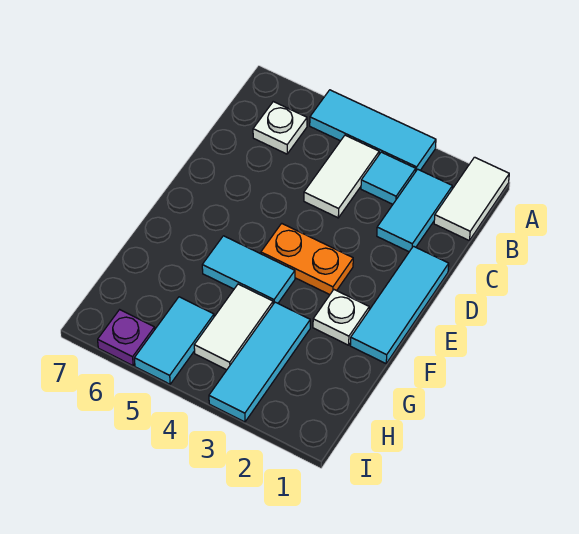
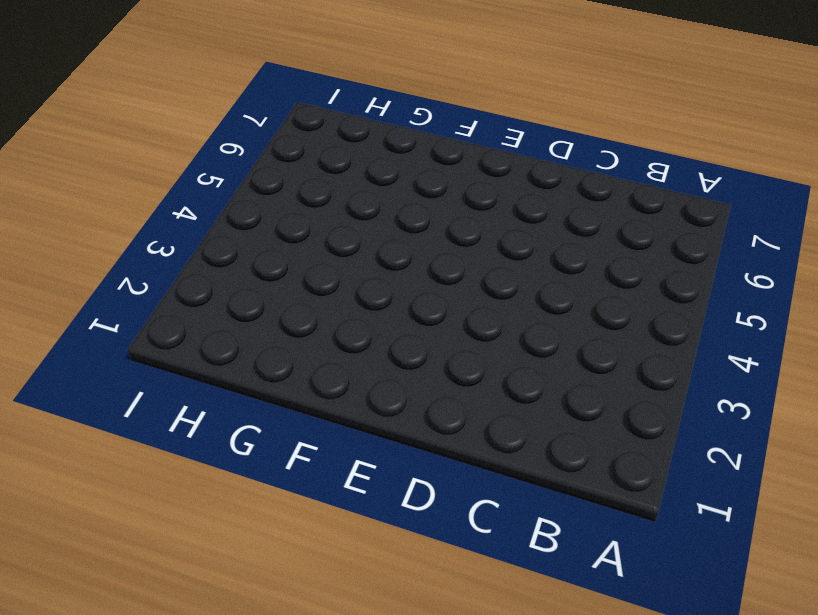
none -> white tile A1:B1 level 1
none -> cyan tile A3:A5 level 1
none -> cyan tile B2:C2 level 1

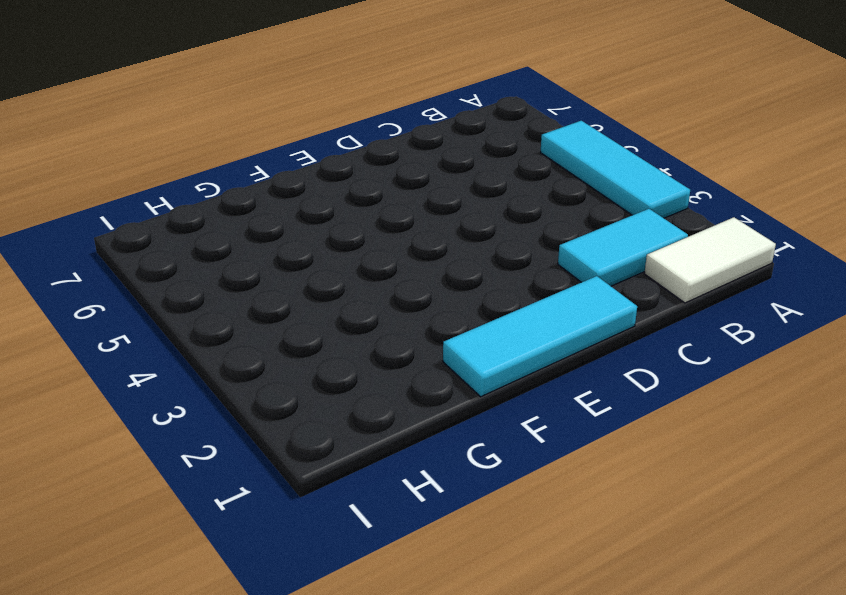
none -> cyan tile B3 level 1
none -> white tile B4:C4 level 1
none -> white plate B6 level 1

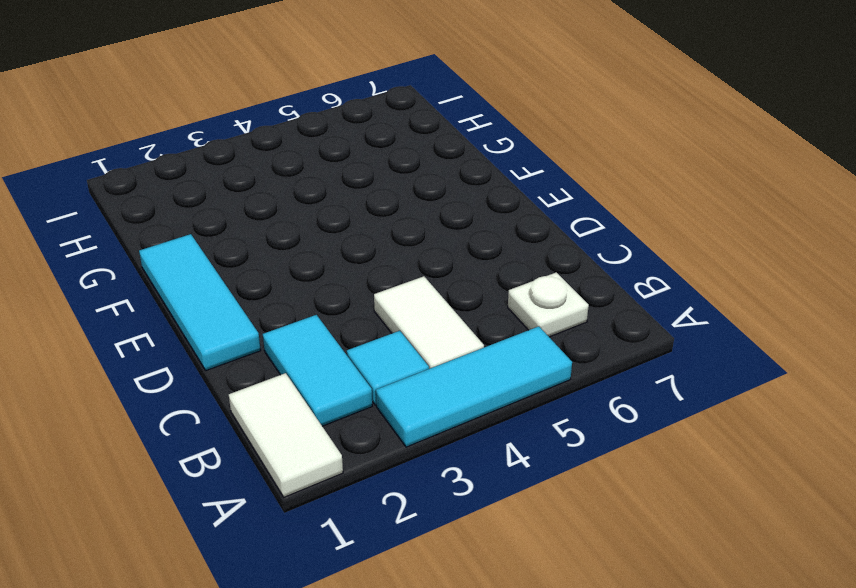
none -> orange plate E3:E4 level 1
none -> white plate F2 level 1
none -> cyan tile F4:F5 level 1

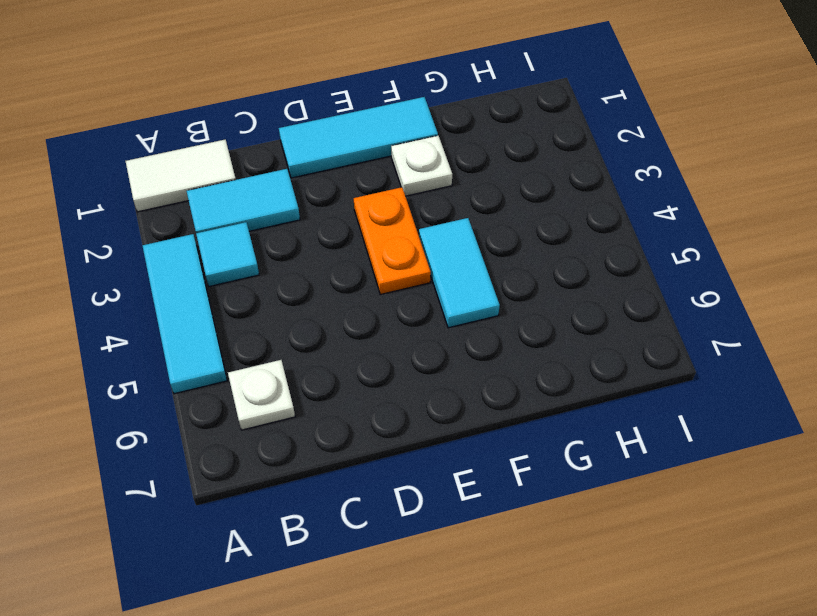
none -> white tile B4:C4 level 1
none -> cyan tile G3:I3 level 1
none -> white tile G4:H4 level 1

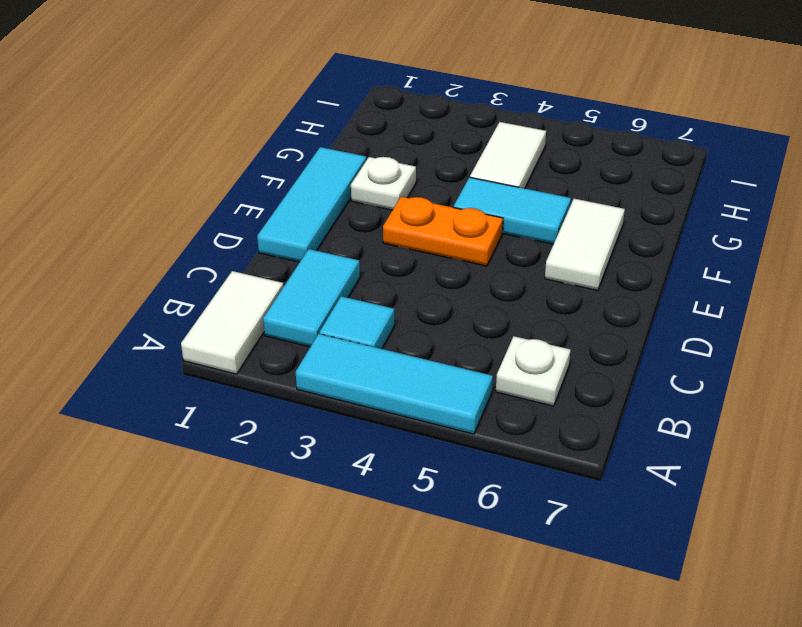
white tile E6:F6 level 1 -> white tile B4:C4 level 1
none -> cyan tile G3:I3 level 1
none -> cyan tile H5:I5 level 1
none -> purple plate I6 level 1

